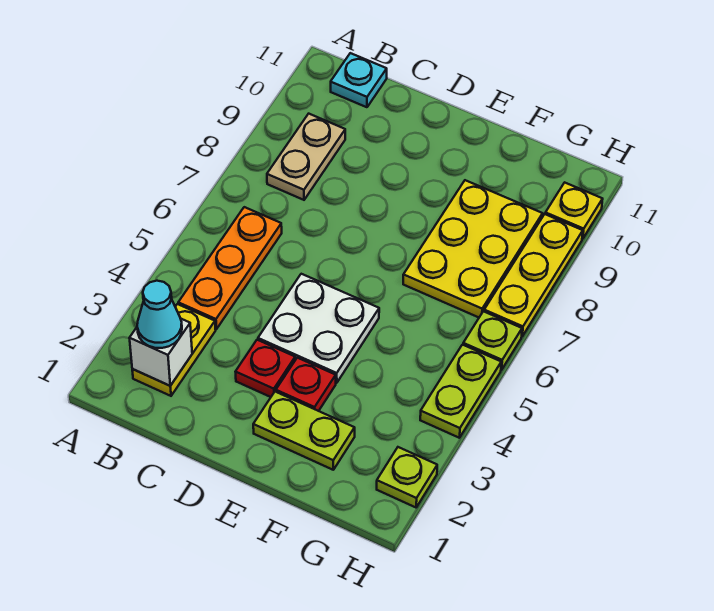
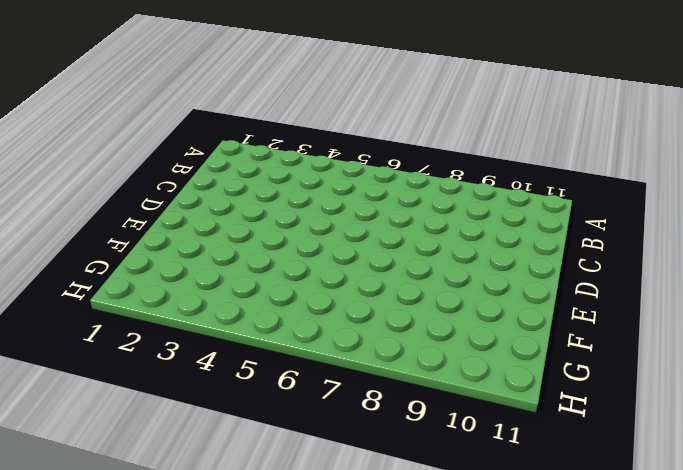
none -> yellow plate B2:B3 level 1
none -> orange plate B4:B6 level 1
none -> tan plate B8:B9 level 1

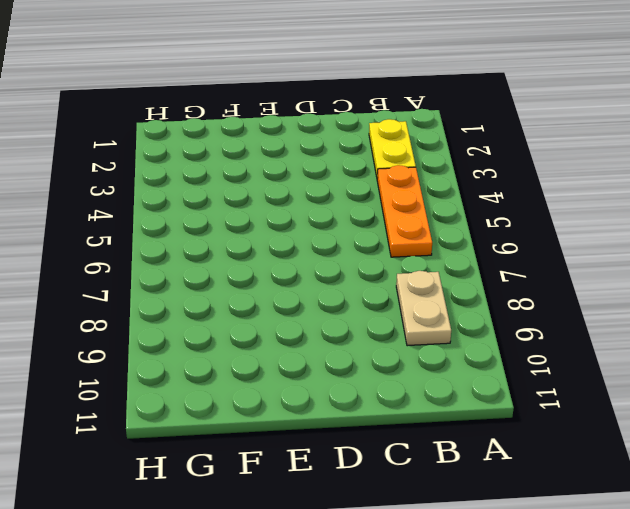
none -> cyan plate B11 level 1
none -> red plate D3 level 1
none -> white plate D4:E5 level 1

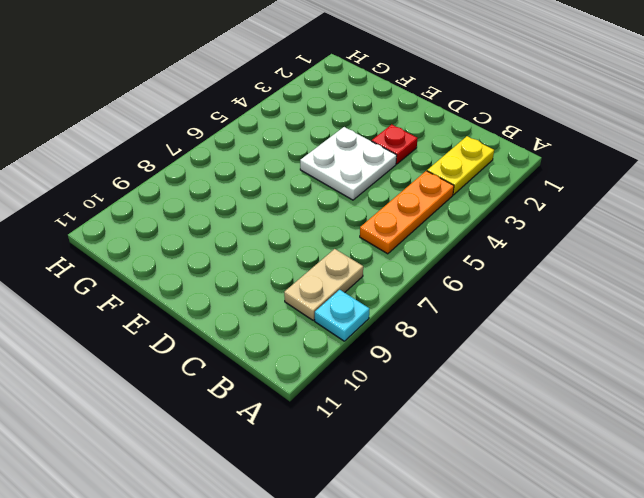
cyan plate A9 level 1 -> cyan plate B11 level 1
none -> lime plate E2:F2 level 1
none -> red plate E3 level 1
none -> yellow plate F7:G9 level 1

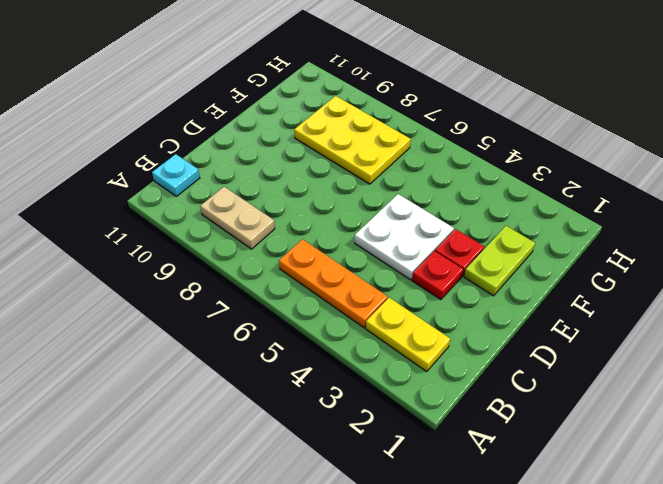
none -> lime plate H2 level 1
none -> lime plate H4:H5 level 1
none -> lime plate H6 level 1

